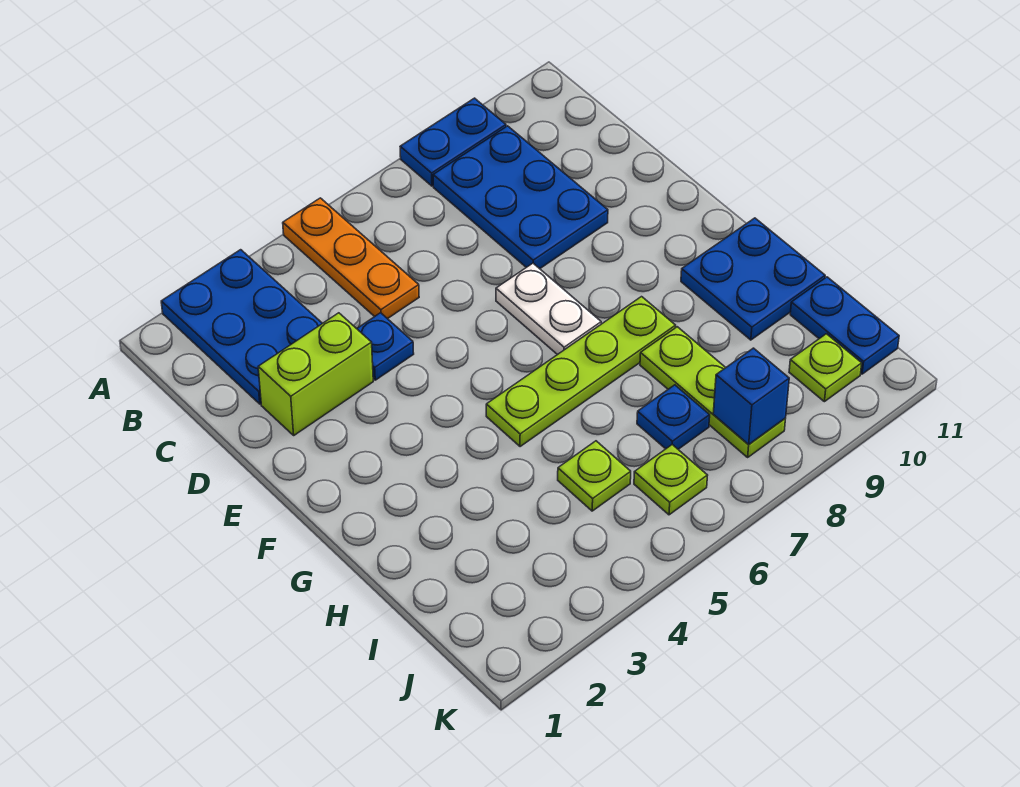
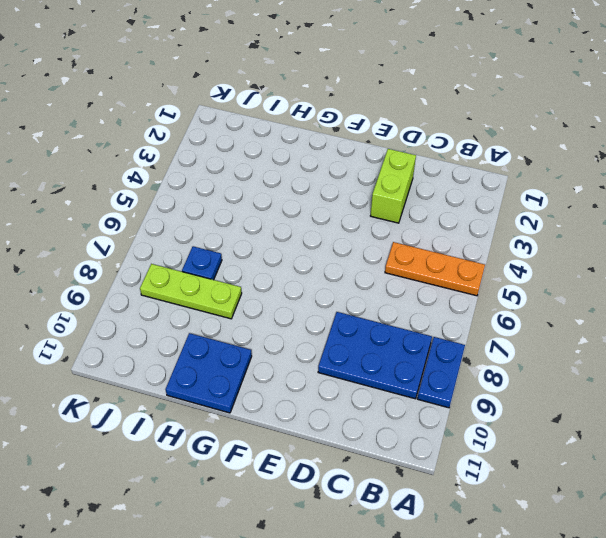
none -> blue plate A2:C3 level 1
none -> blue plate D4 level 1
none -> white plate E7:F7 level 1

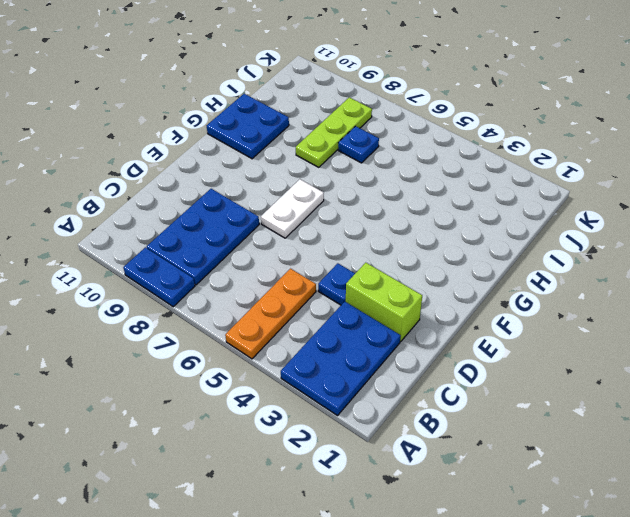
none -> lime plate G5:G8 level 1
none -> lime plate I5 level 1
none -> blue plate I11:J11 level 1

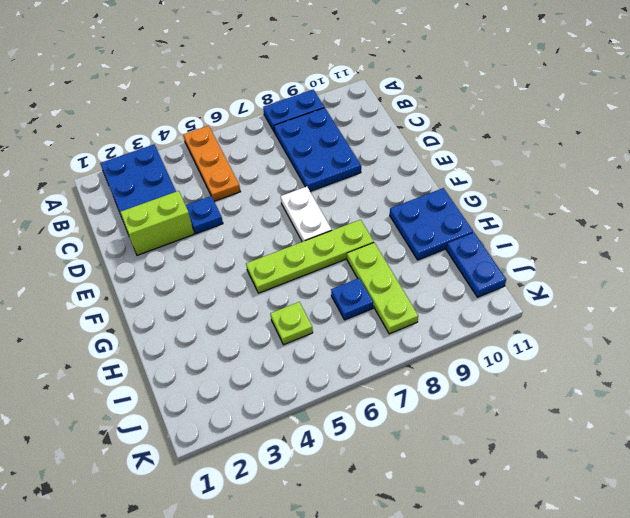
none -> lime plate J6 level 1
none -> lime plate J10 level 1
none -> blue brick J8 level 2

